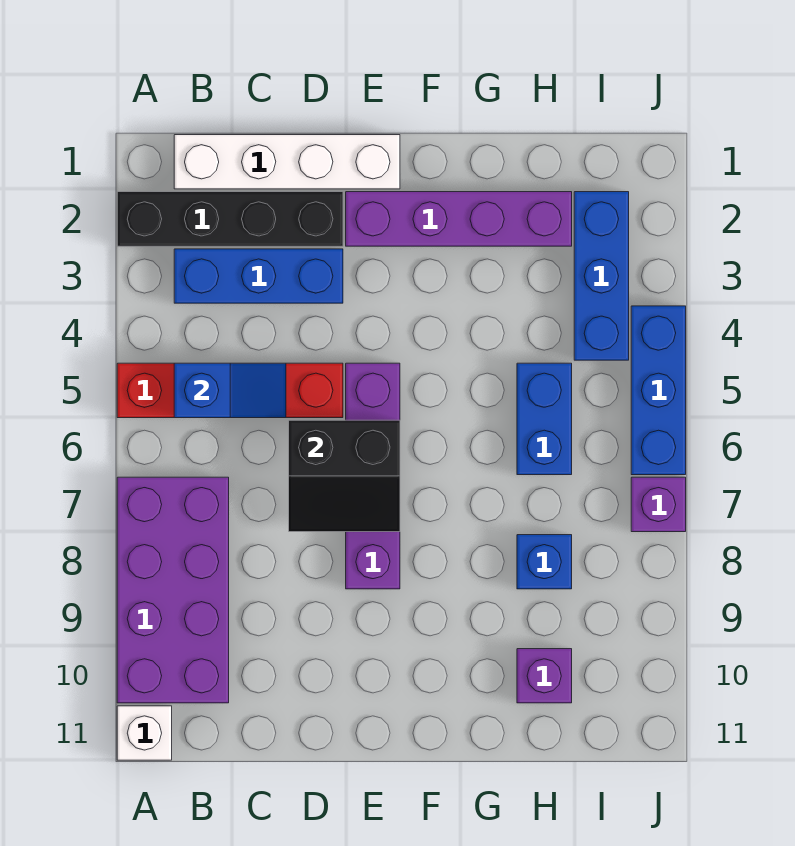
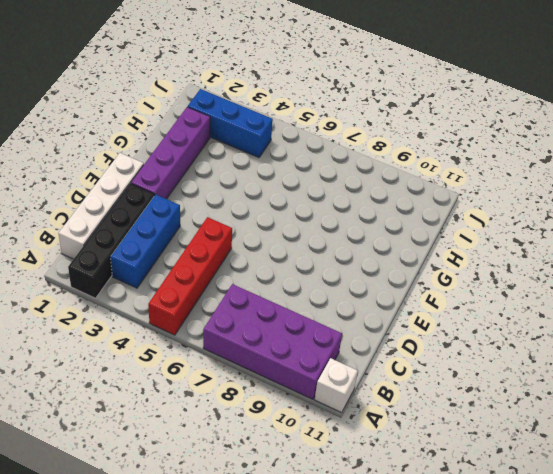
none -> purple brick E5:E8 level 1
none -> blue brick H5:H6 level 1
none -> blue brick H8 level 1

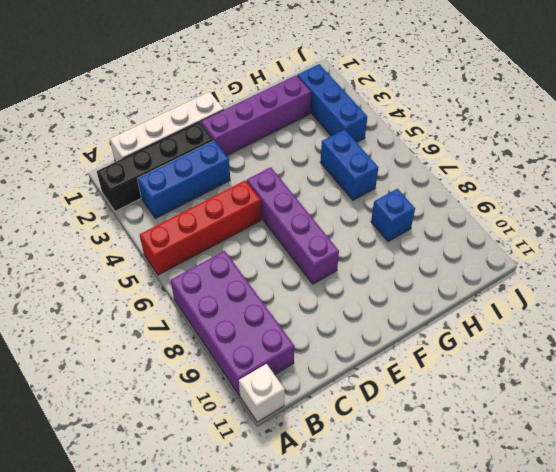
none -> purple brick H10 level 1
none -> blue brick J4:J6 level 1
none -> purple brick J7 level 1

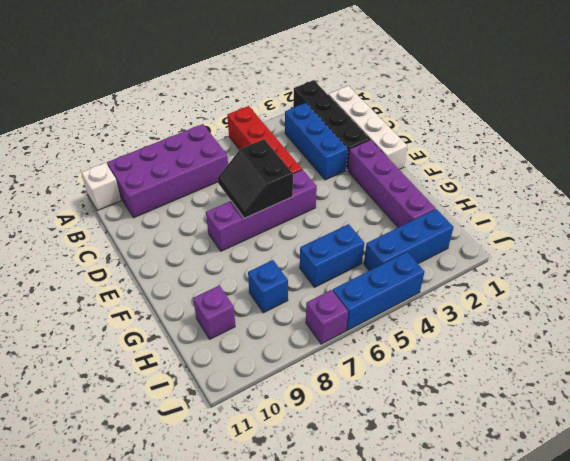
none -> blue slope B5:C5 level 2 top B

